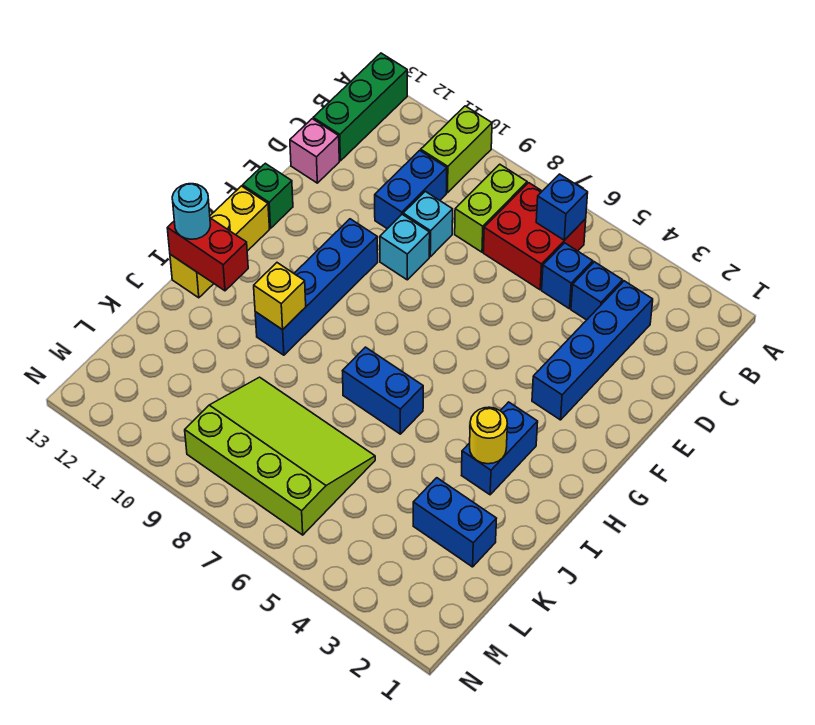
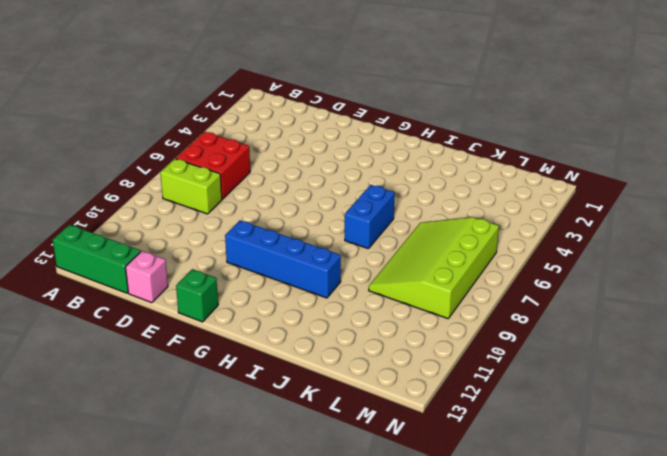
none -> lime brick A10:B10 level 1
none -> blue brick C3:F3 level 1
none -> blue brick C4 level 1

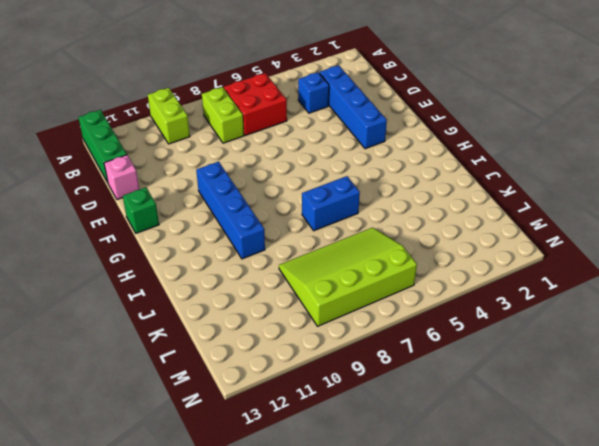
none -> blue brick C5 level 1
none -> blue brick C10:D10 level 1
none -> cyan brick D9 level 1

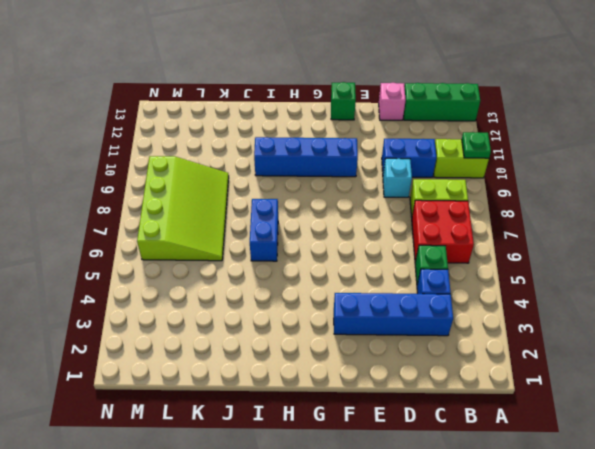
green plate A10 level 2 -> none
green brick C5 level 1 -> blue brick C5 level 1
none -> cyan brick E9 level 1
none -> yellow brick G13:I13 level 1
none -> blue brick H3:I3 level 1

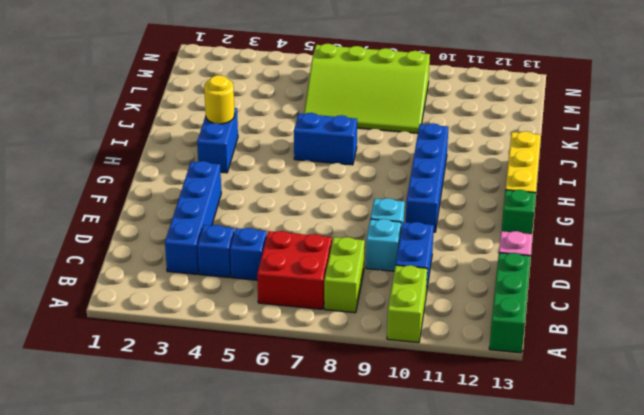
none -> blue brick K2:K3 level 1
none -> blue brick B6 level 2
none -> yellow brick I10 level 2

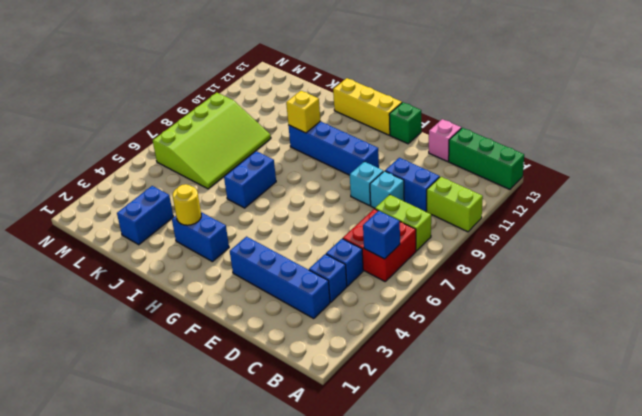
none -> red brick I12:I13 level 2
none -> cyan round brick I13 level 3

